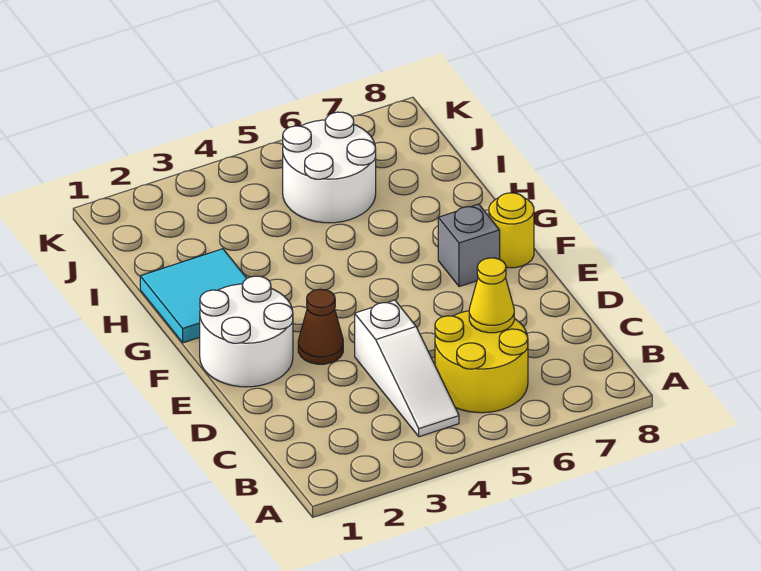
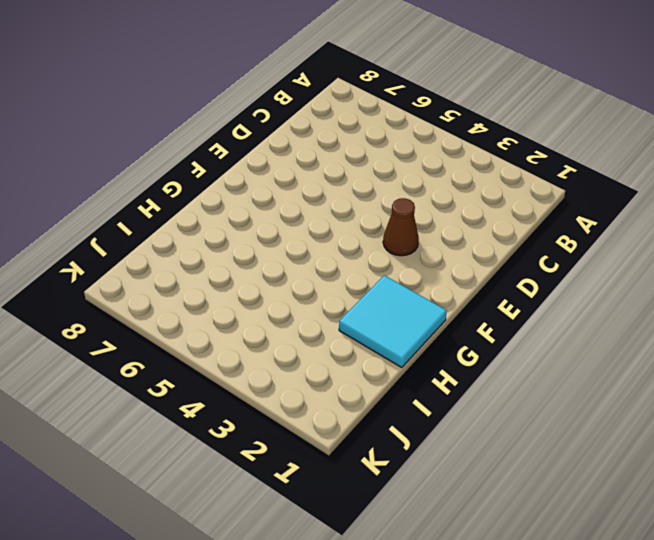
none -> white slope B4:D4 level 1 top D
none -> yellow round brick B5:C6 level 1

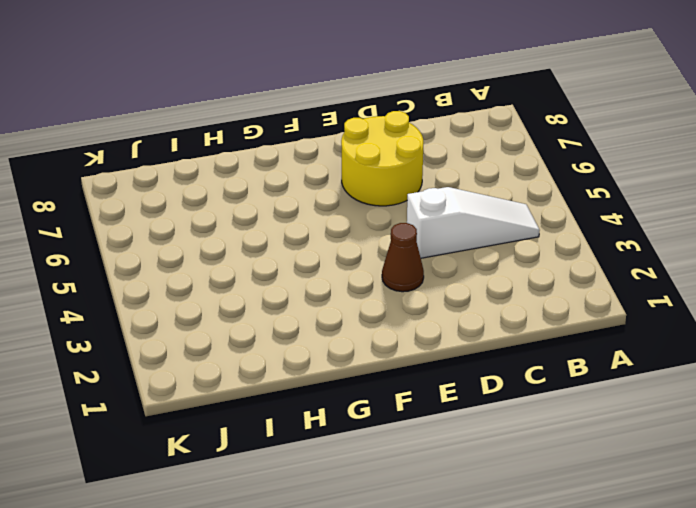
yellow round brick D6:E7 level 1 -> yellow round brick B5:C6 level 1
none -> white round brick E1:F2 level 1
none -> grey brick F7 level 1

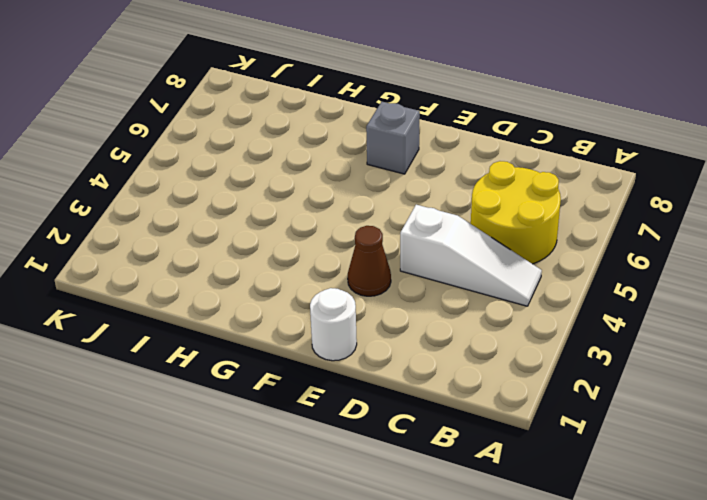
white round brick E1 level 1 -> white round brick E1:F2 level 1
none -> yellow round brick F8 level 1
none -> cyan tile G1:H2 level 1

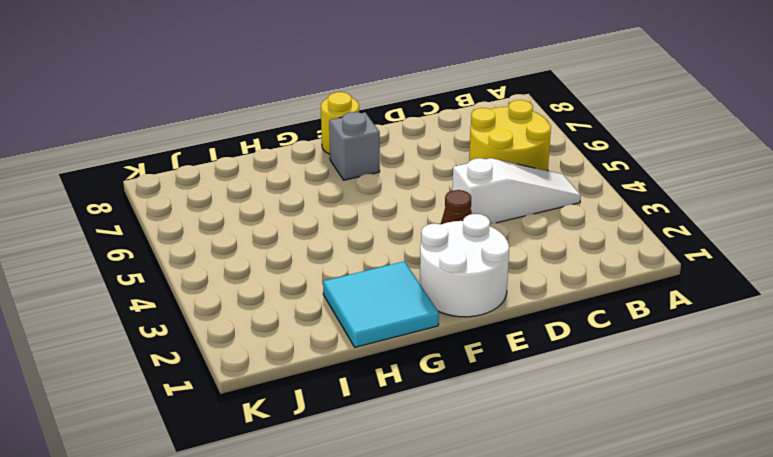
none -> white round brick I5:J6 level 1
none -> yellow cone C6 level 2

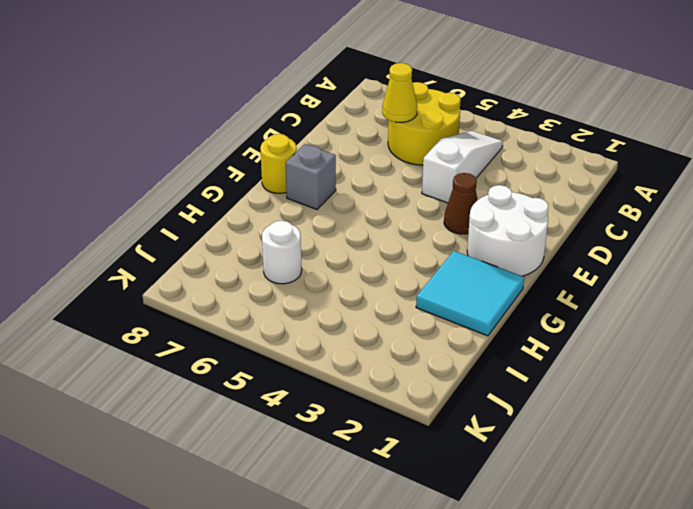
white round brick I6 level 1 -> white round brick I5:J6 level 1

